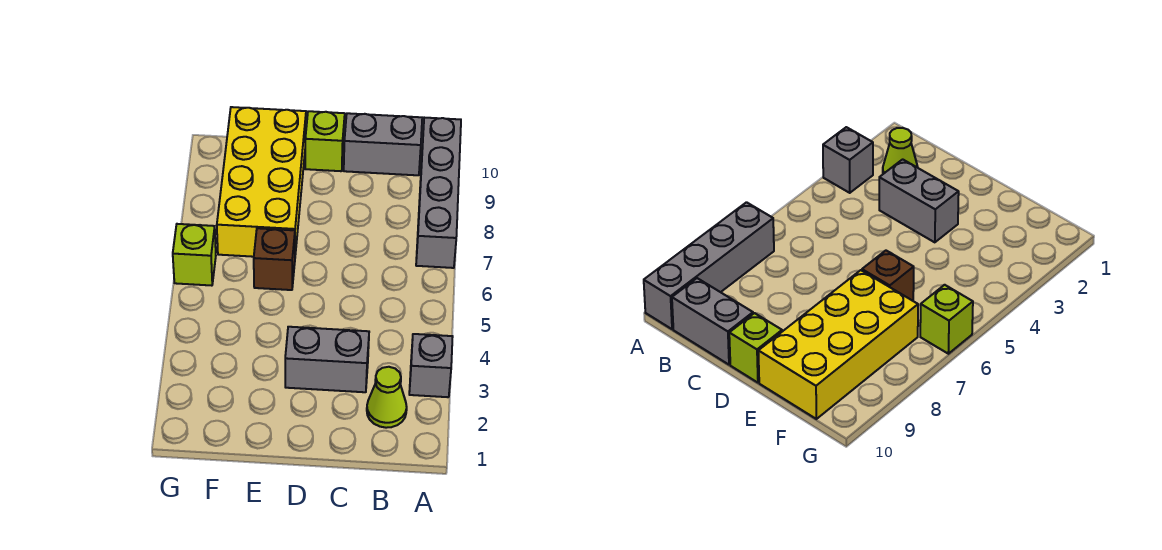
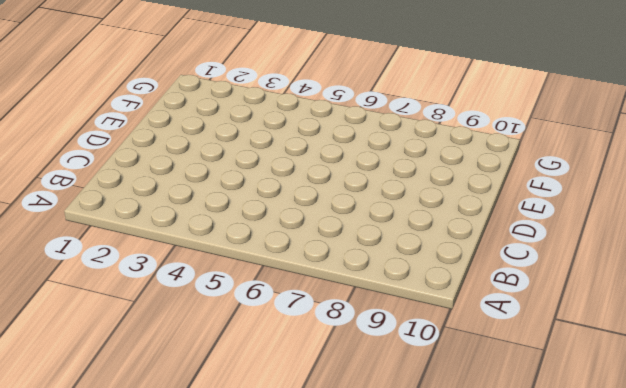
none -> grey brick A3 level 1
none -> grey brick A7:A10 level 1

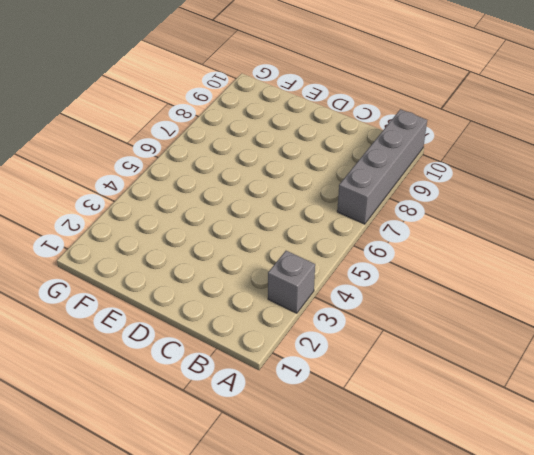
none -> lime cone B2 level 1
none -> grey brick B10:C10 level 1

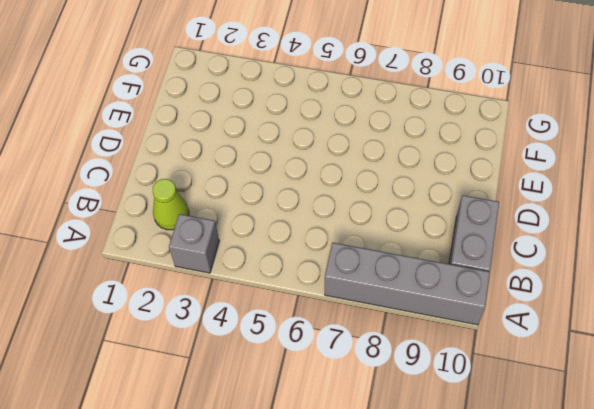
none -> grey brick C3:D3 level 1
none -> lime brick D10 level 1

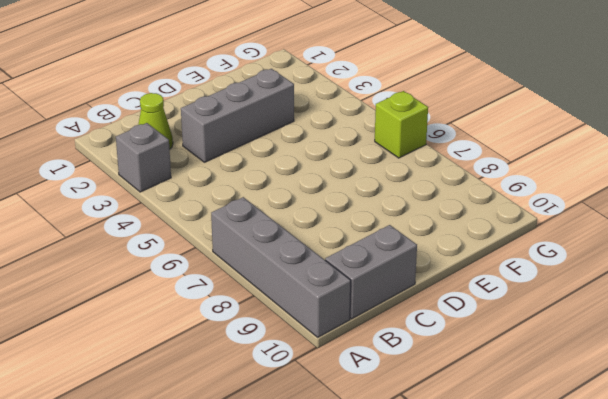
grey brick C3:E3 level 1 -> grey brick C3:D3 level 1
none -> lime brick D10 level 1
none -> brown brick E6 level 1

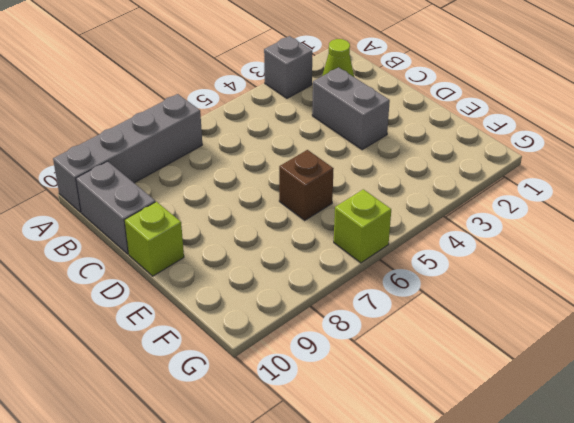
none -> yellow brick E7:F10 level 1

